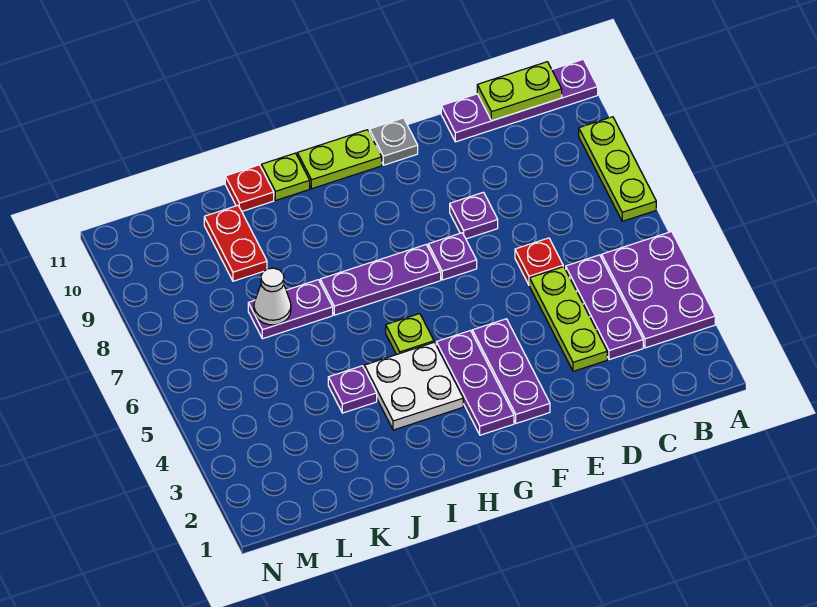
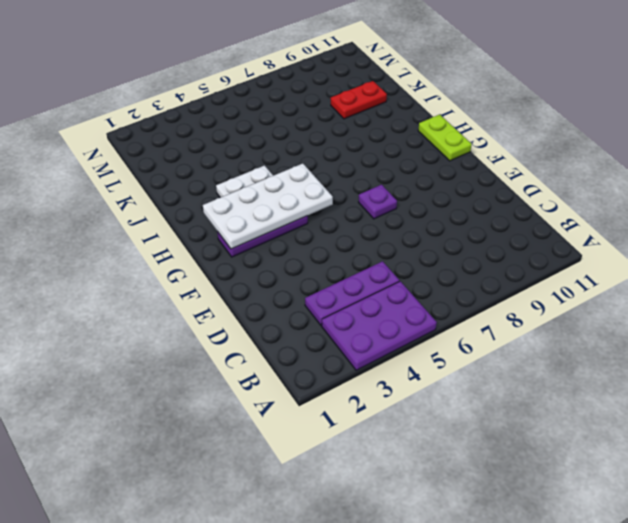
white plate G2:H5 level 2 -> none
none -> lime plate A7:A9 level 1
none -> purple plate A11:D11 level 1
none -> lime plate D3:D5 level 1

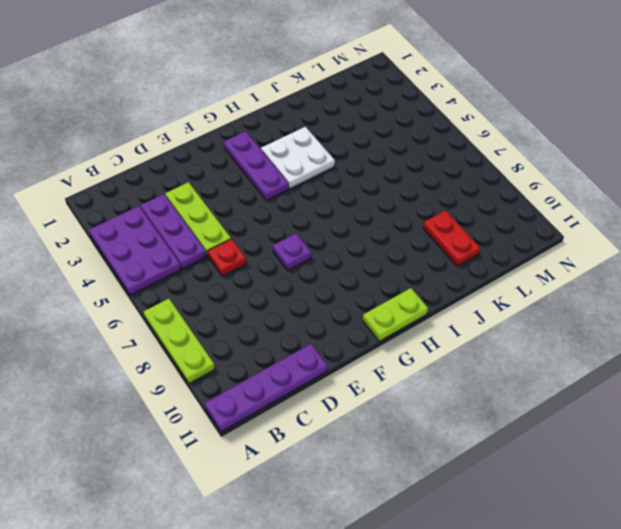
none -> purple plate E8 level 1
none -> purple plate F2:F4 level 1
none -> grey plate F11 level 1

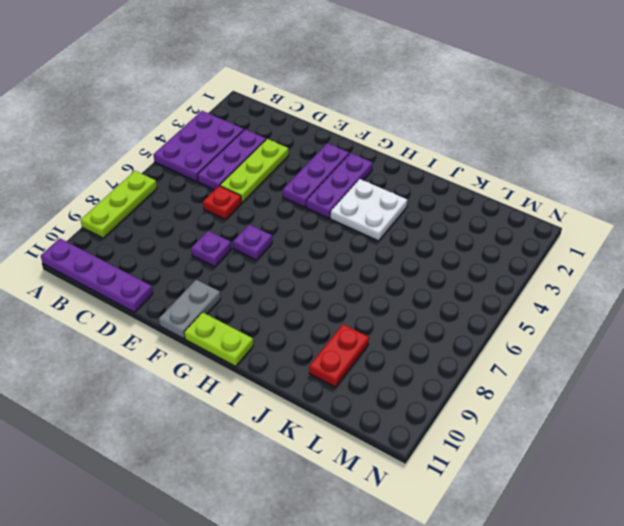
grey plate F10:F11 level 1 -> grey plate F11 level 1
none -> purple plate G7:I7 level 1
none -> lime plate H5 level 1
none -> lime plate I11 level 1

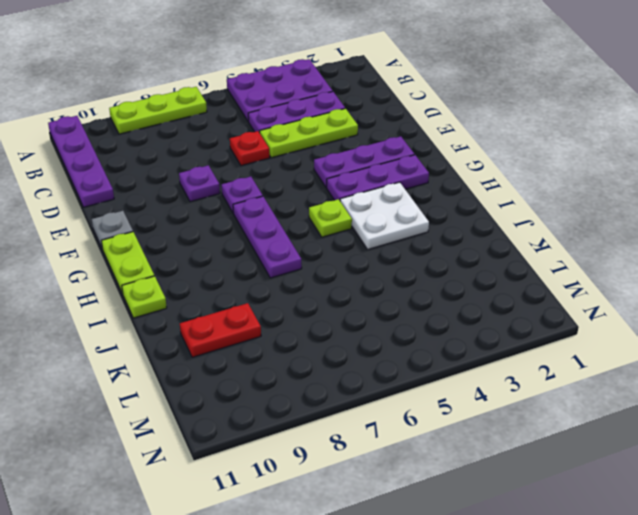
none -> purple plate J4 level 1
none -> purple plate J7:K7 level 1
none -> red plate J11 level 1

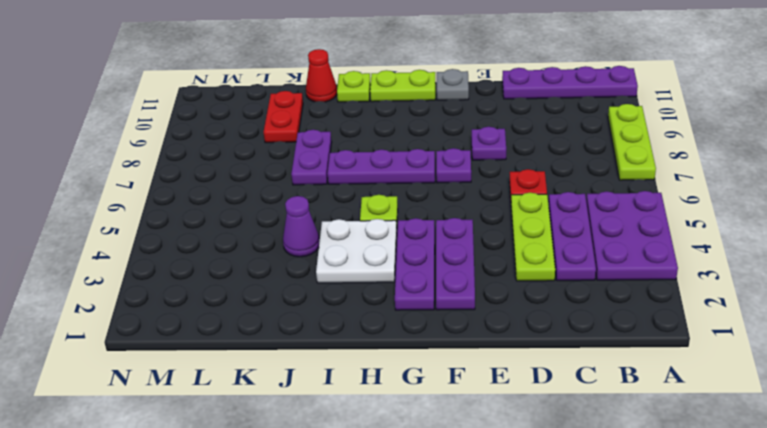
purple cone J4 level 1 -> purple plate J4 level 1
purple plate J7:J8 level 1 -> purple plate J7:K7 level 1
red cone J11 level 1 -> red plate J11 level 1
none -> lime plate B11:C11 level 2
none -> white cone K7 level 2

